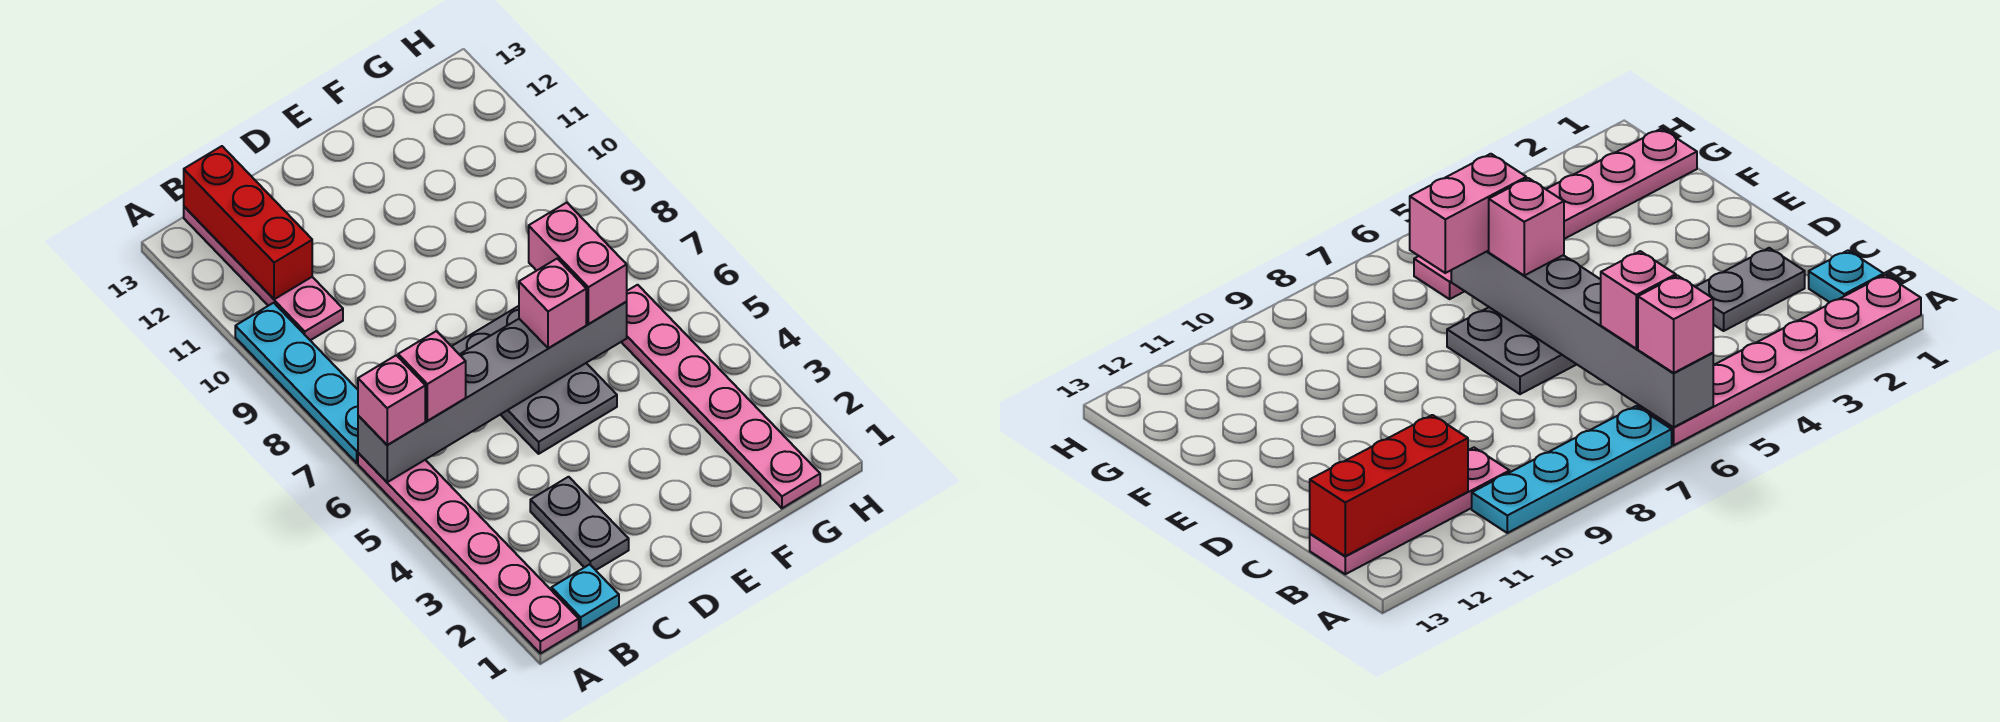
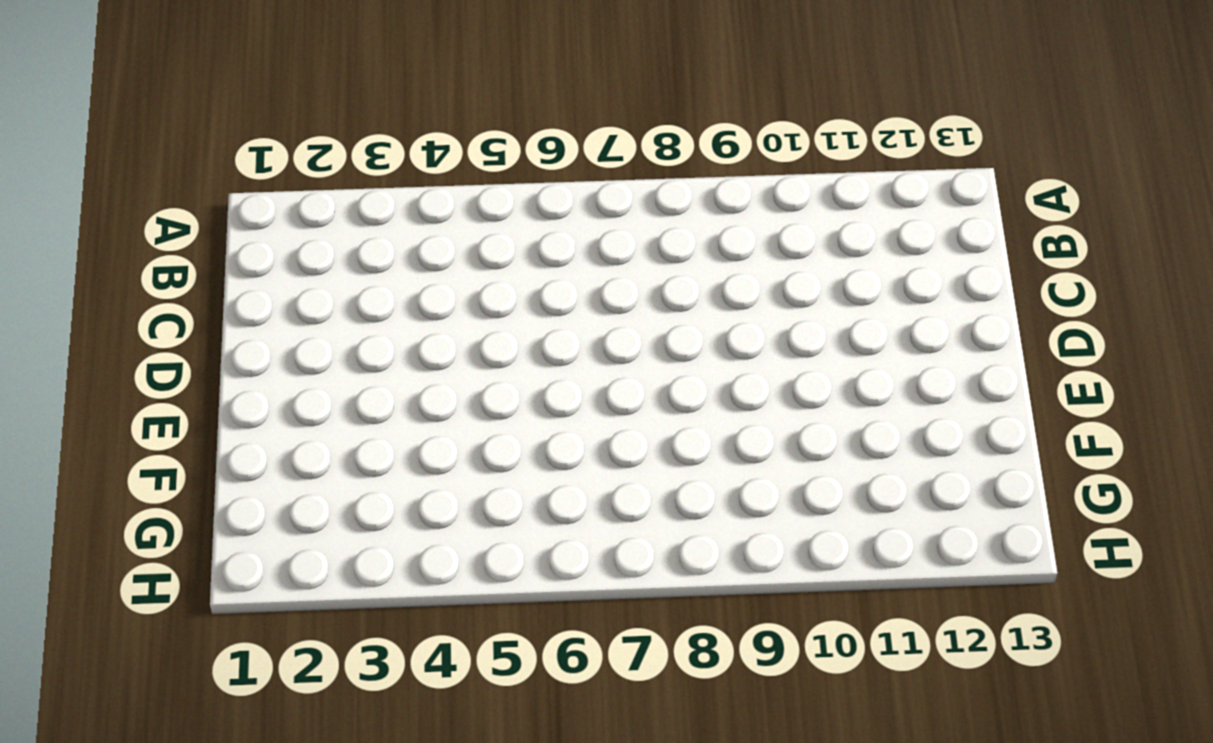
none -> pink plate A1:A6 level 1
none -> cyan plate A7:A10 level 1
none -> cyan plate B1 level 1

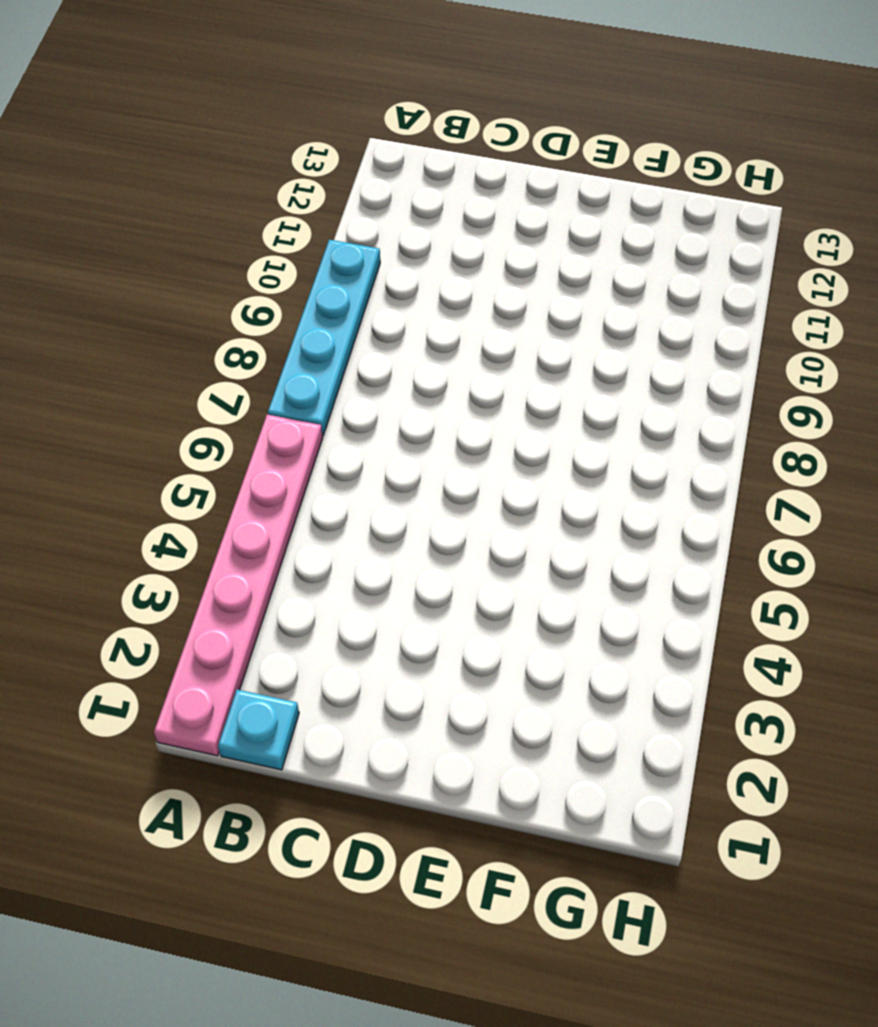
none -> pink plate B10:B13 level 1
none -> grey plate C2:C3 level 1
none -> grey plate D5:E7 level 1

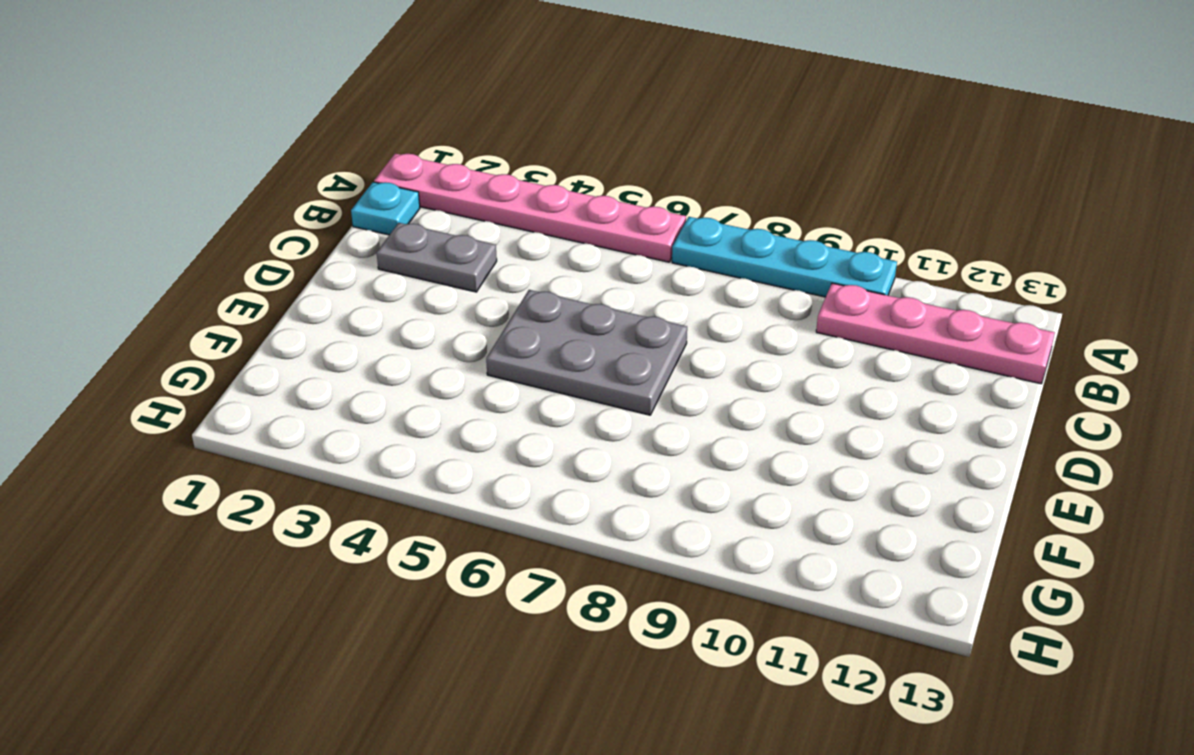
none -> pink plate G1:G6 level 1
none -> grey brick A6:F6 level 2
none -> red brick B11:B13 level 2

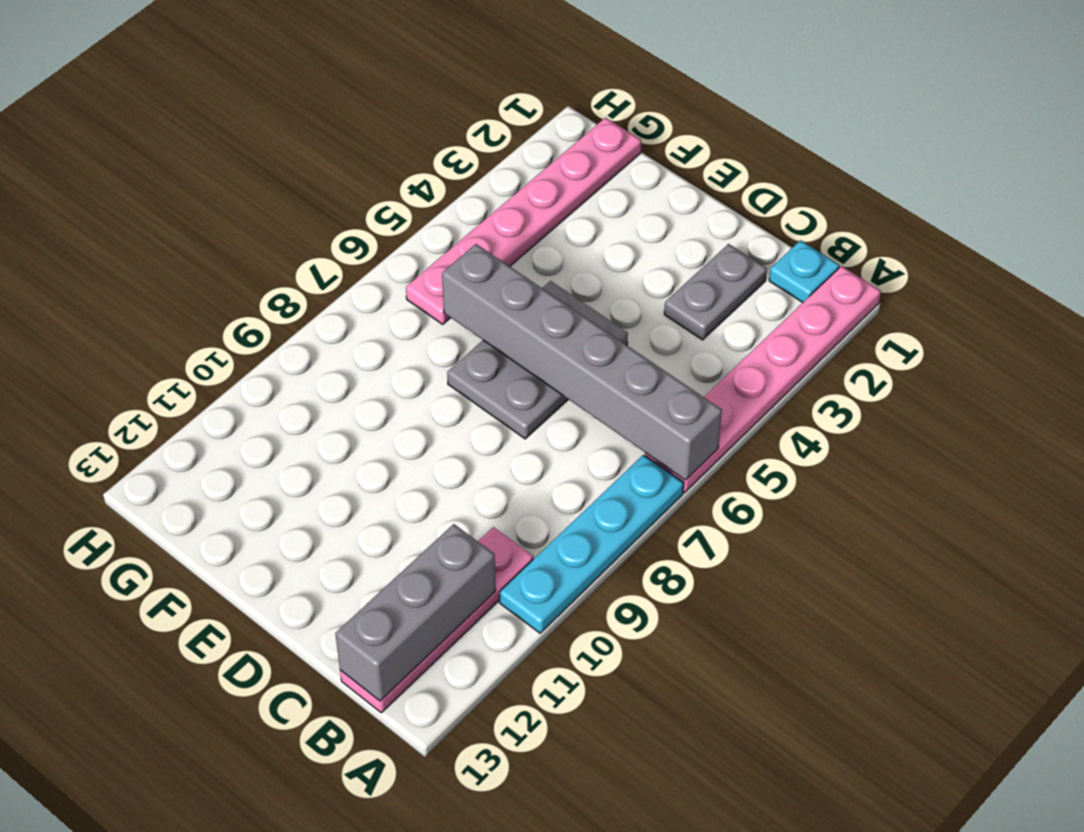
grey brick B11:B13 level 2 -> red brick B11:B13 level 2
none -> pink brick A6 level 3
none -> pink brick B6 level 3
none -> pink brick E6 level 3

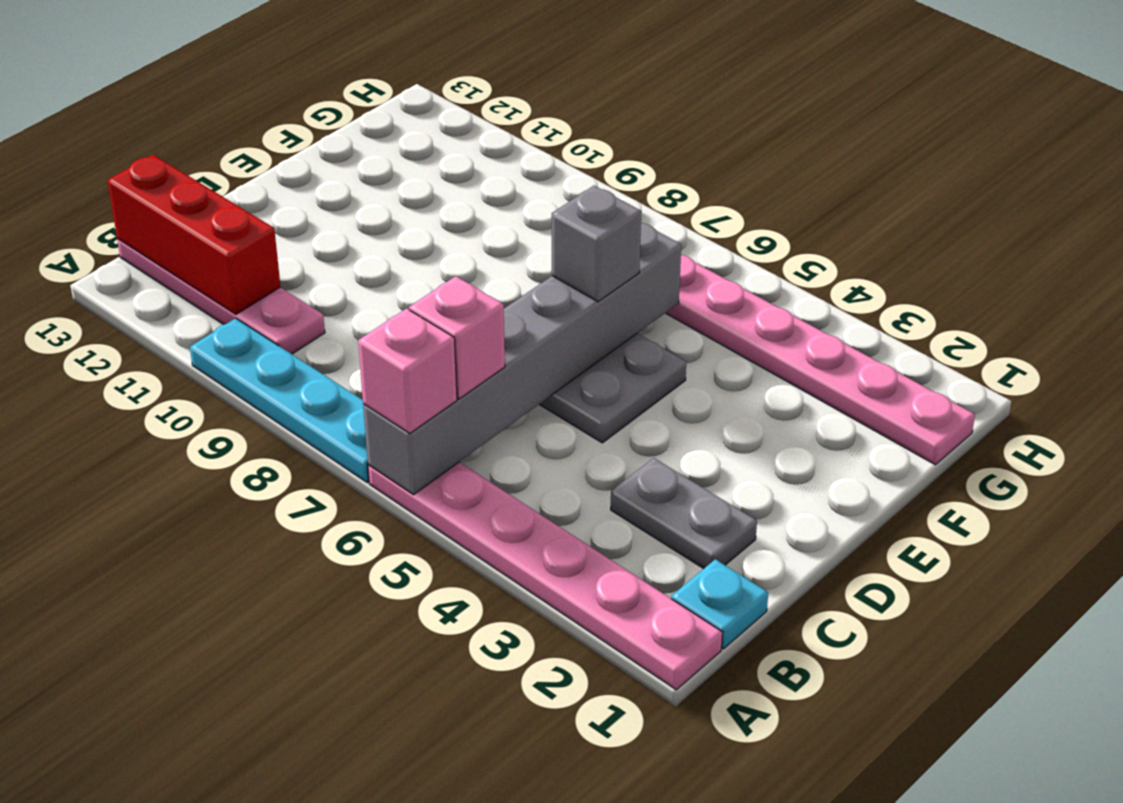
grey brick E6 level 3 -> pink brick E6 level 3
none -> pink brick F6:F7 level 3

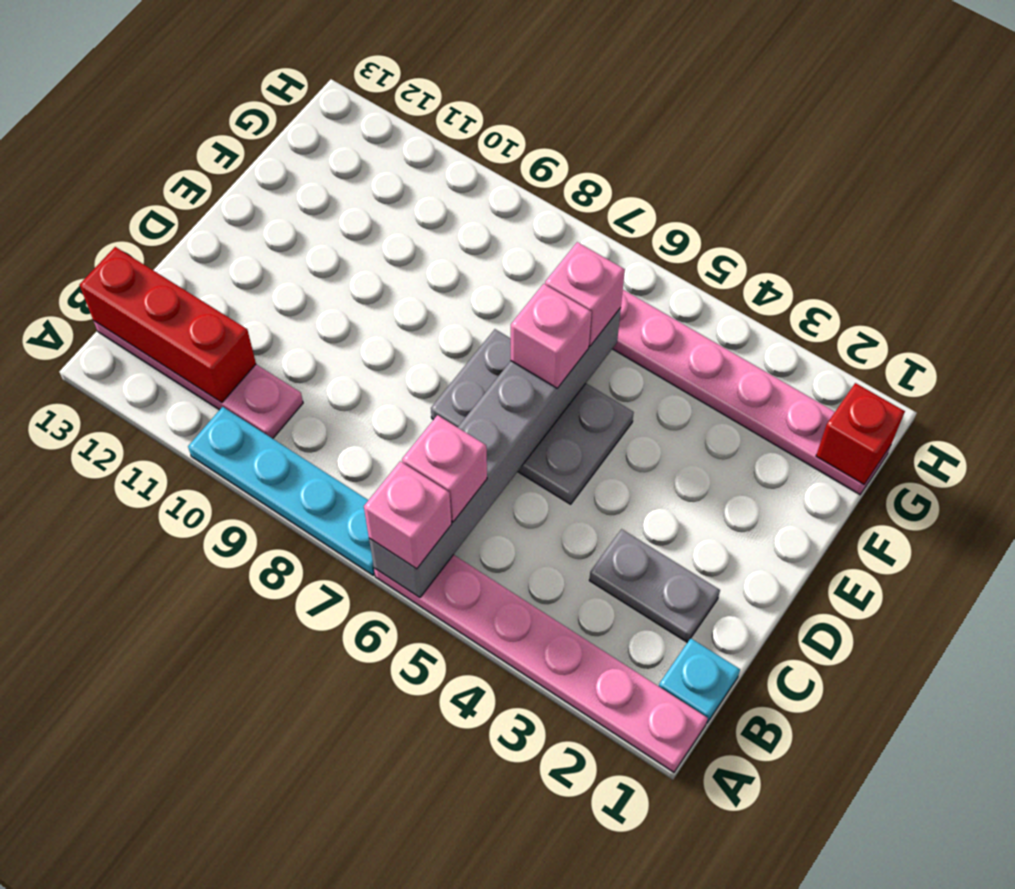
pink brick F6 level 3 -> pink brick F6:F7 level 3
red brick G1 level 2 -> none

